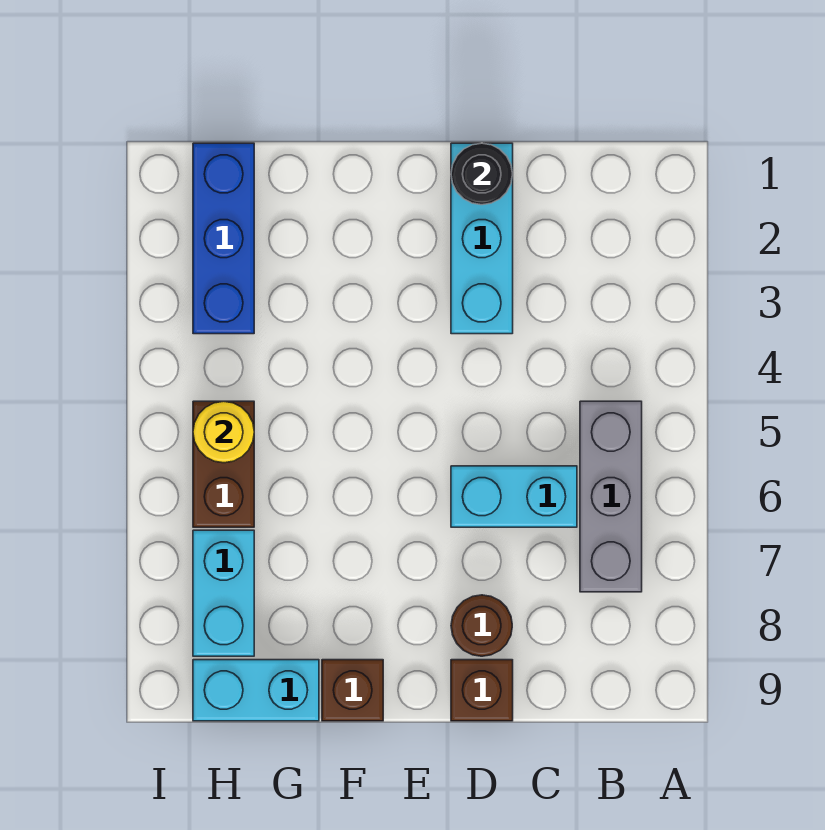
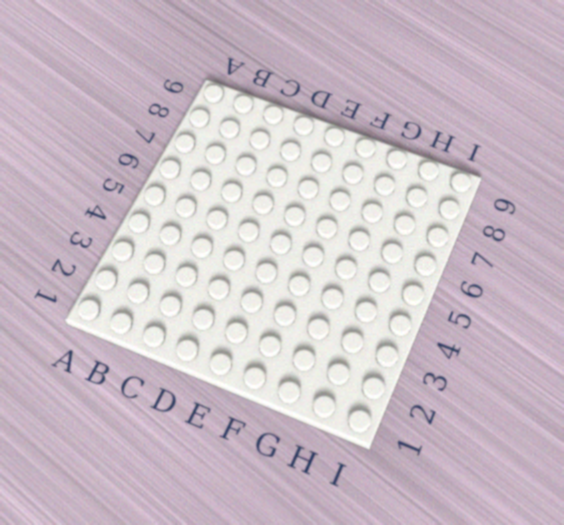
none -> grey brick B5:B7 level 1
none -> cyan brick C6:D6 level 1
none -> cyan brick D1:D3 level 1

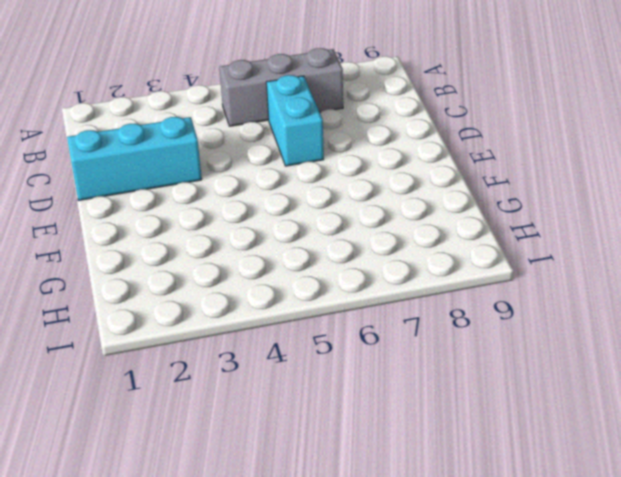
none -> brown round brick D8 level 1
none -> brown brick D9 level 1
none -> brown brick F9 level 1

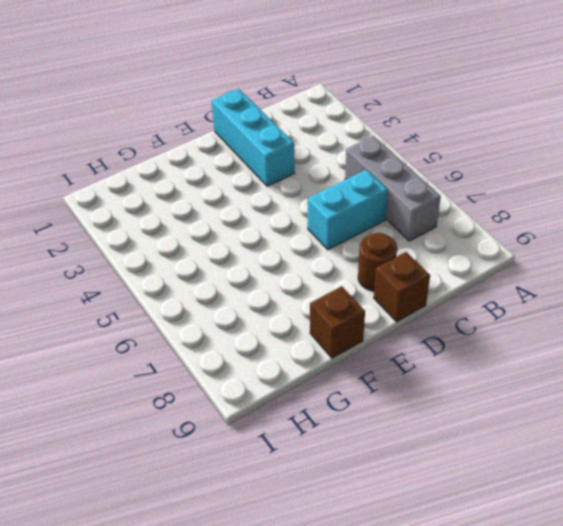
none -> cyan brick G9:H9 level 1
none -> blue brick H1:H3 level 1
none -> brown brick H5:H6 level 1

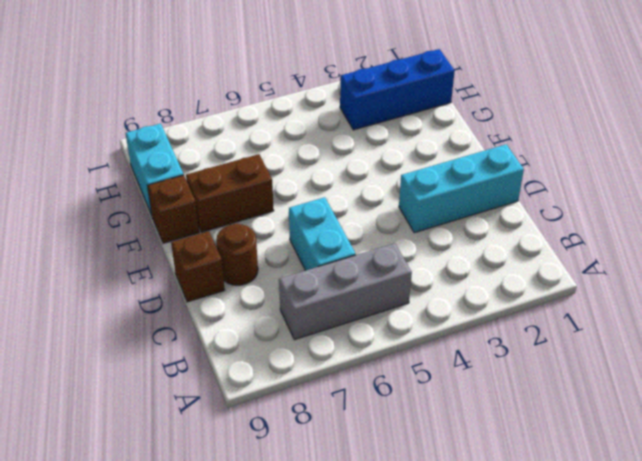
brown brick F7:F8 level 1 -> brown brick H5:H6 level 1
none -> cyan brick H7:H8 level 1
none -> black round brick D1 level 2
none -> yellow round brick H5 level 2

